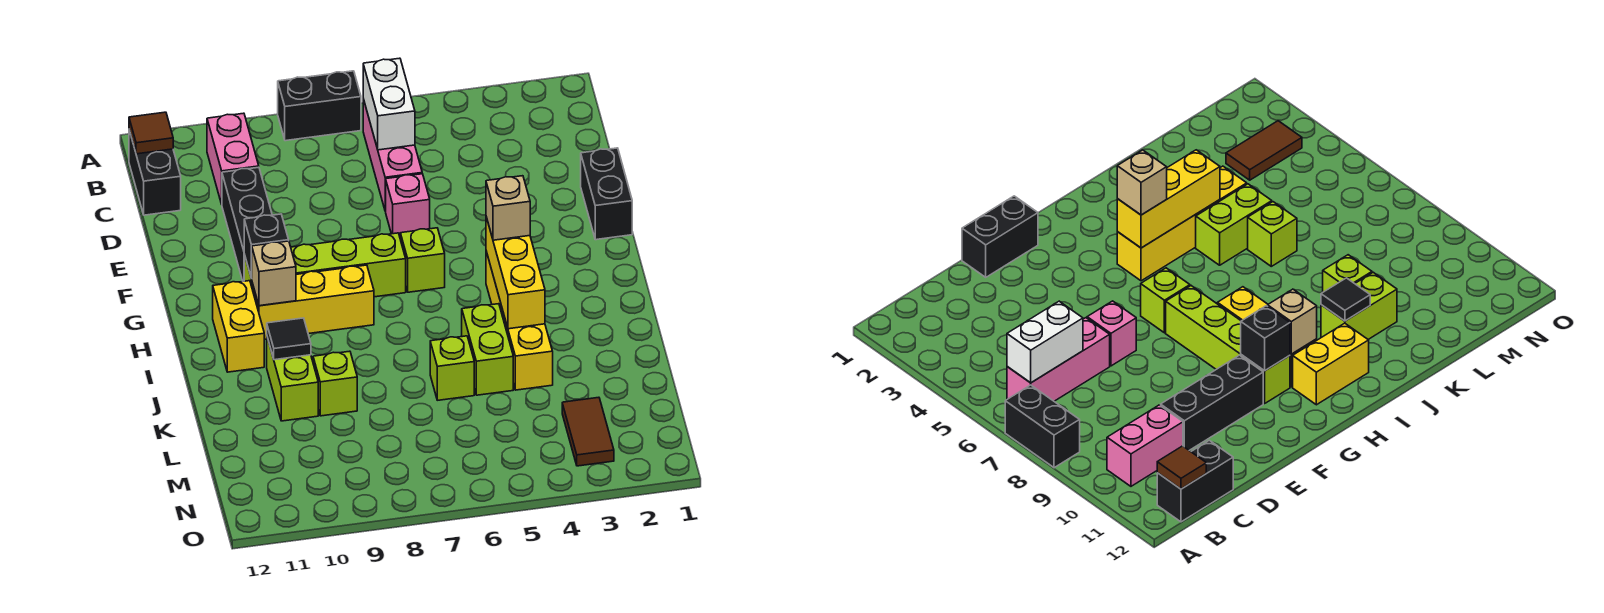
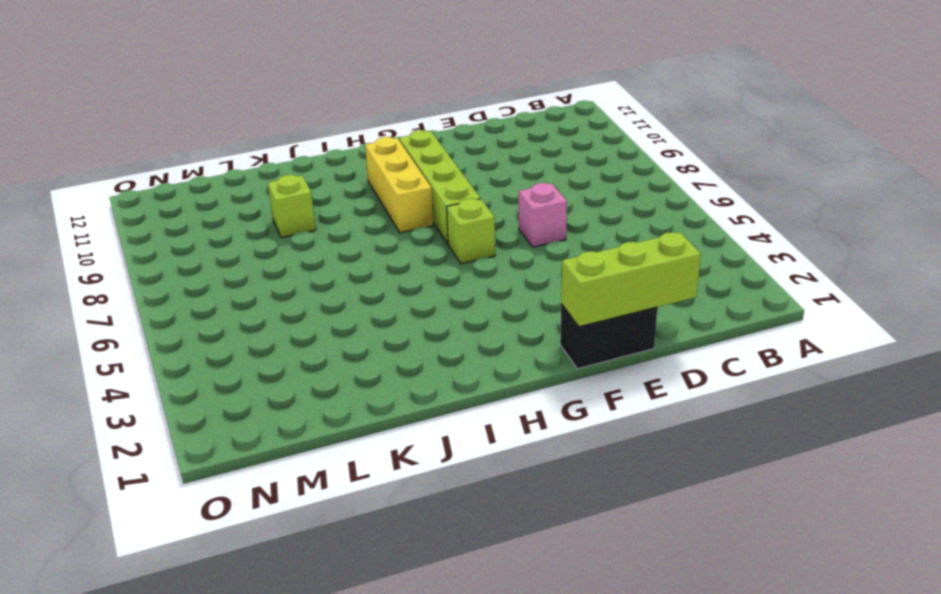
lime brick D1:F1 level 2 -> none
none -> black brick A7:A8 level 1
none -> pink brick B6:D6 level 1
none -> pink brick B10:C10 level 1

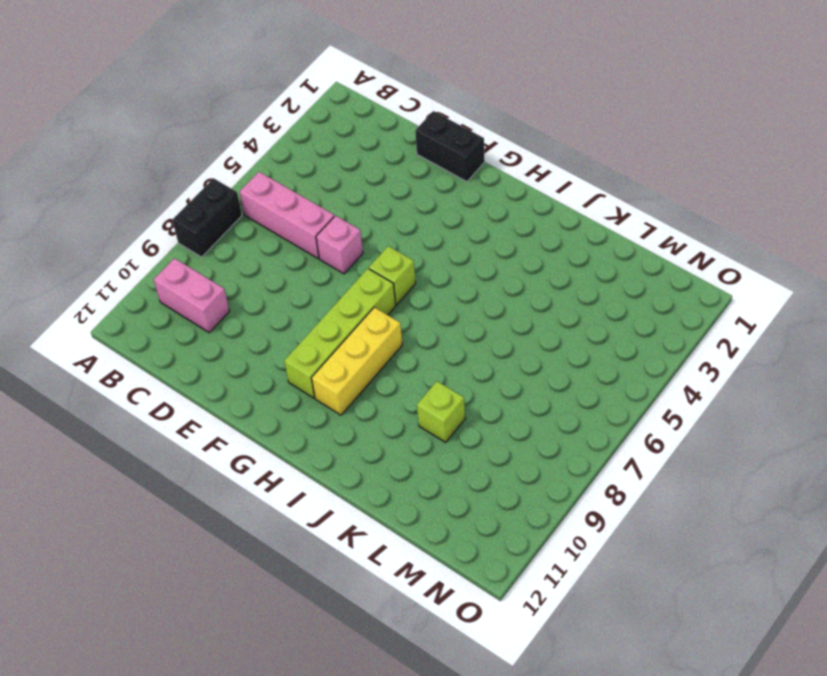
none -> black brick B12:C12 level 1
none -> black brick D10:F10 level 1
none -> yellow brick H4:K4 level 1

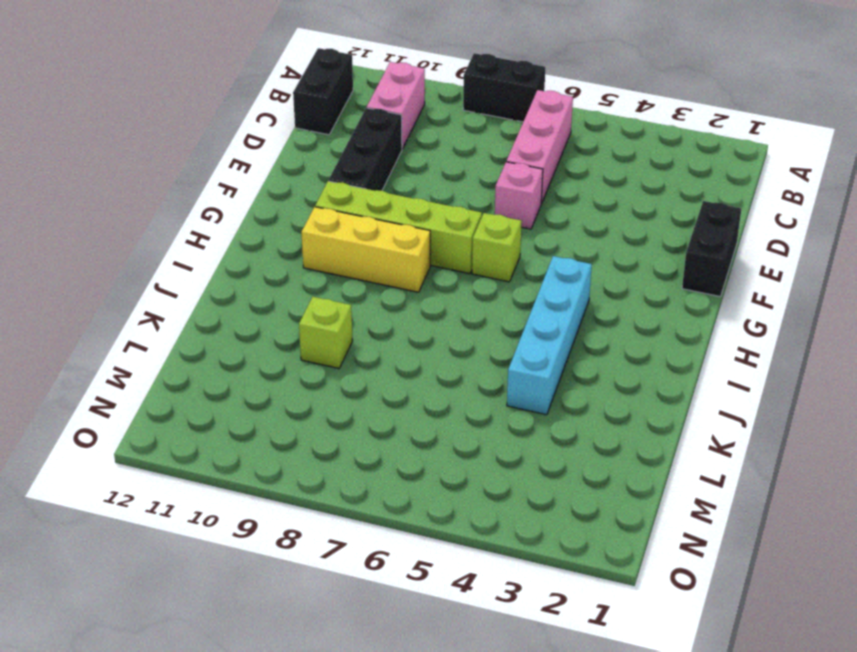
cyan brick H4:K4 level 1 -> yellow brick H4:K4 level 1
none -> yellow brick H11:I11 level 1
none -> lime brick J5:K5 level 1
none -> lime brick J10:K10 level 1

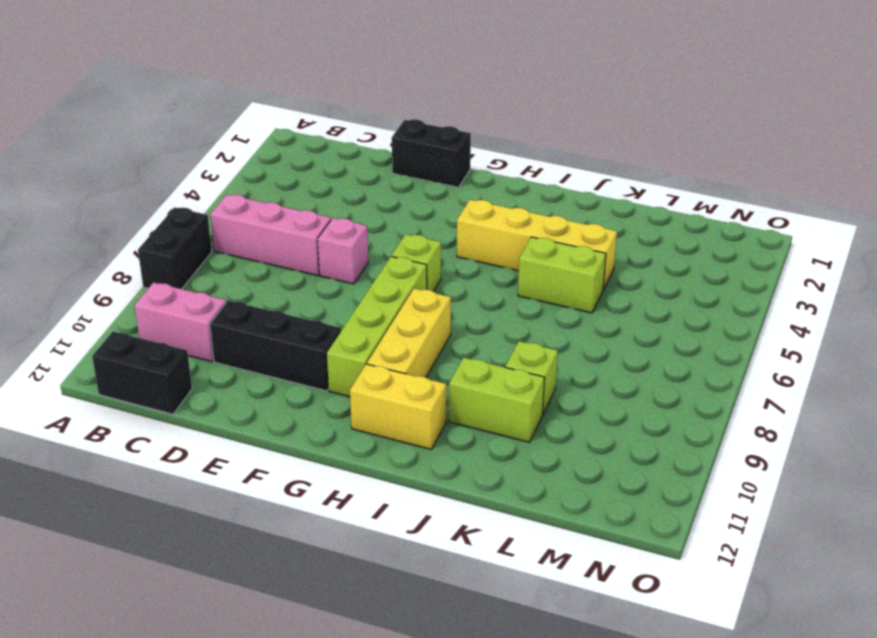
none -> lime brick K6 level 1
none -> brown tile M3:N3 level 1
none -> white brick B6:C6 level 2

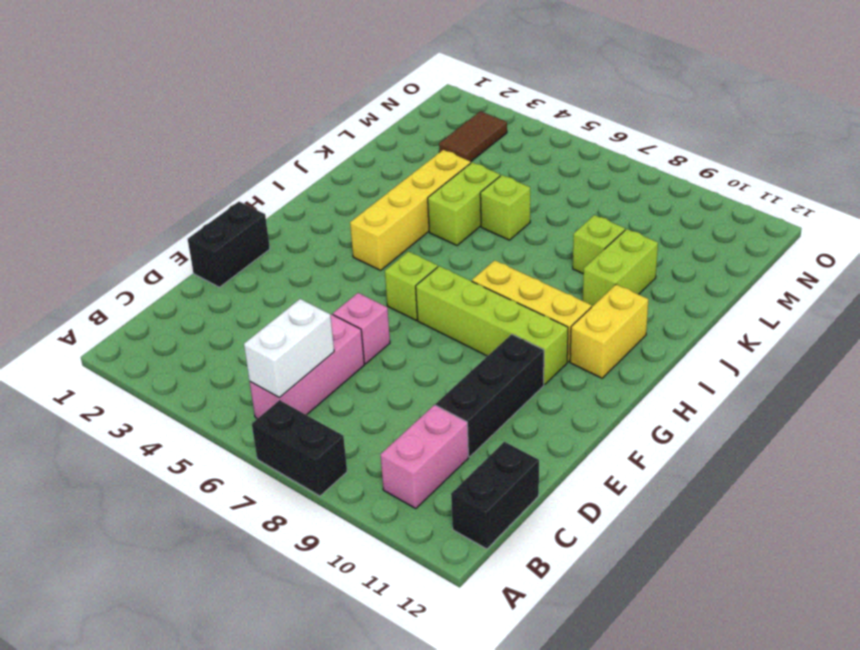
none -> brown tile B12 level 2
none -> black brick G10 level 2
none -> yellow brick H4:J4 level 2

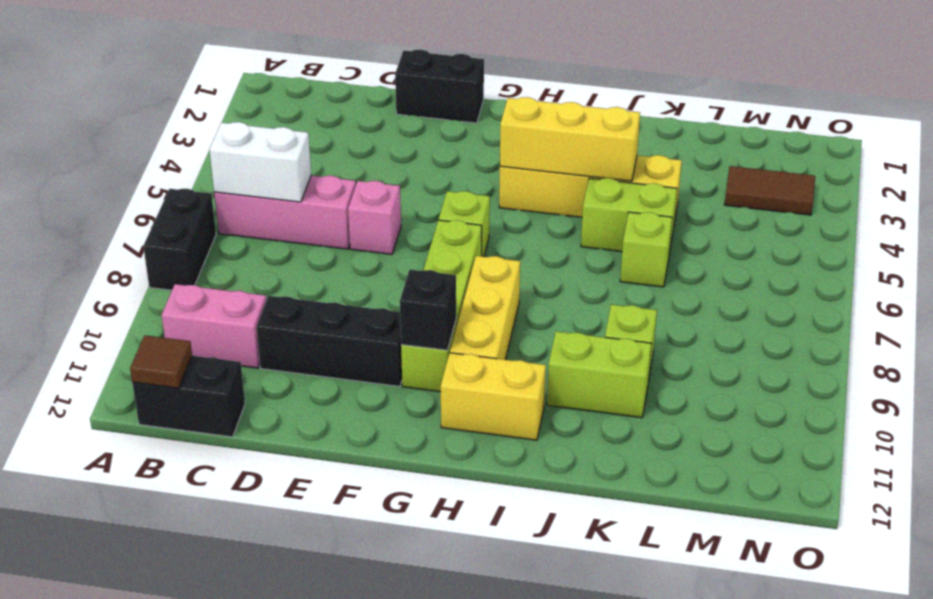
none -> tan brick H10 level 2
none -> black tile J10 level 2
none -> tan brick H4 level 3

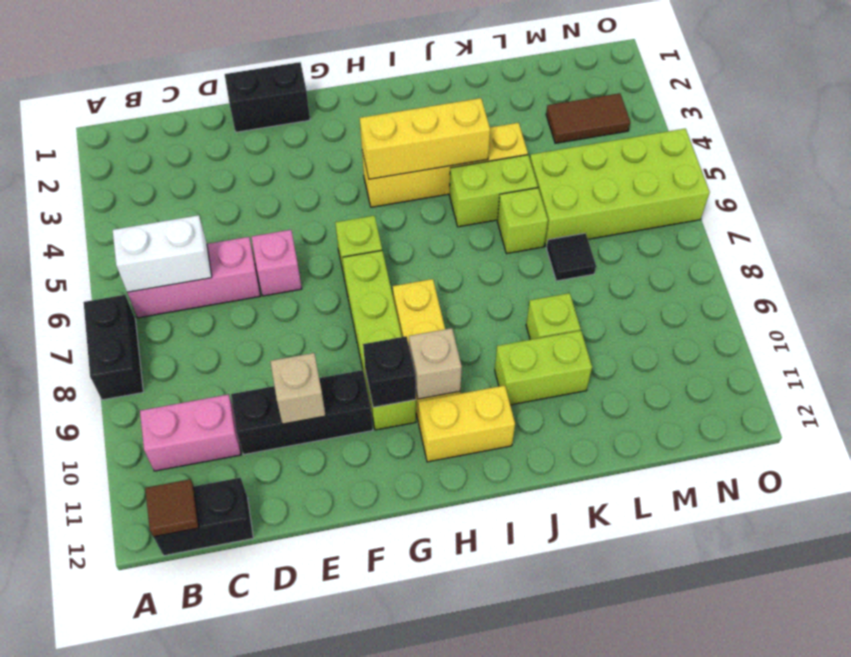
tan brick E10 level 2 -> tan brick H4 level 3
lime brick L5:O6 level 1 -> none
black tile L7 level 1 -> black tile J10 level 2

